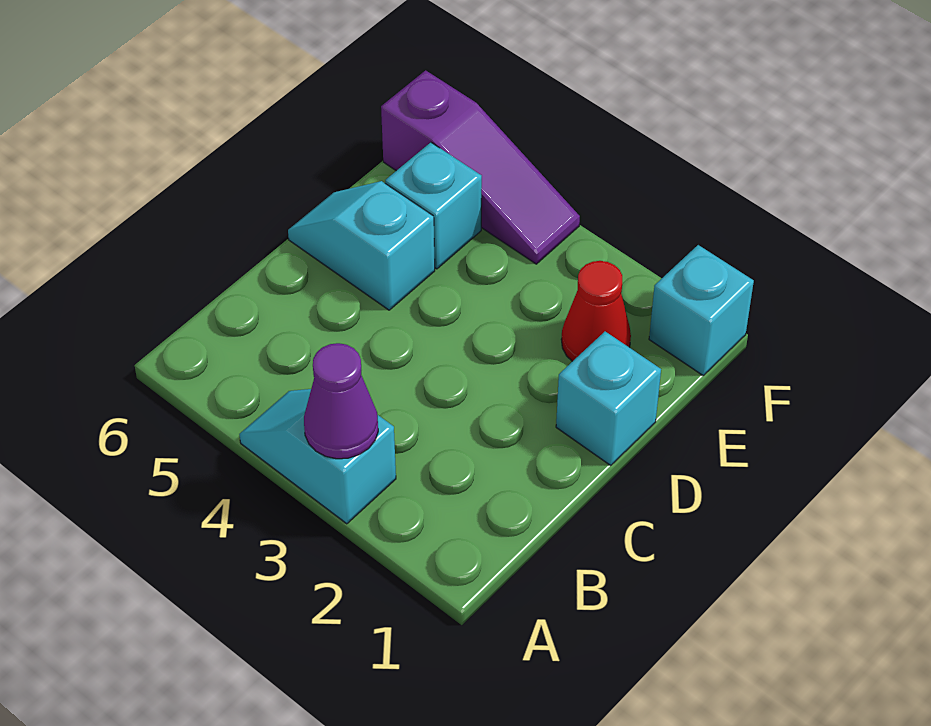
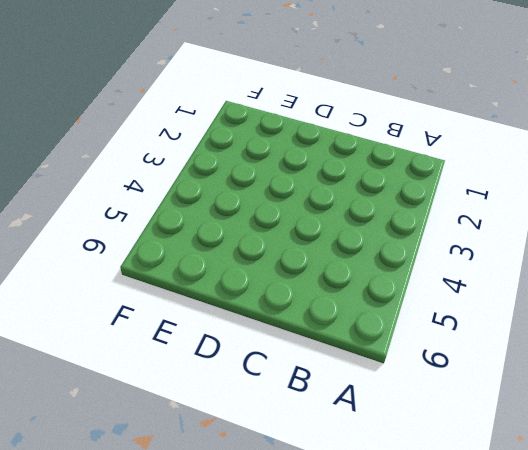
none -> cyan slope A3:A4 level 1 top 3
none -> cyan brick D1 level 1

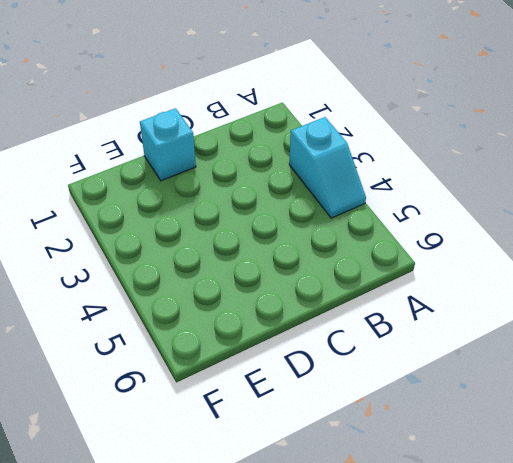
none -> cyan slope D5:D6 level 1 top 5
none -> red cone E2 level 1

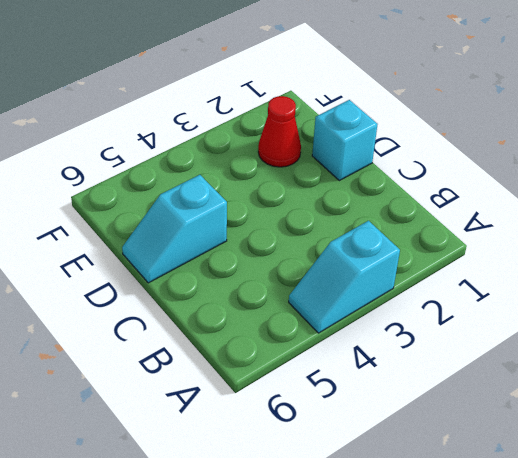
none -> cyan brick E5 level 1
none -> cyan brick F1 level 1

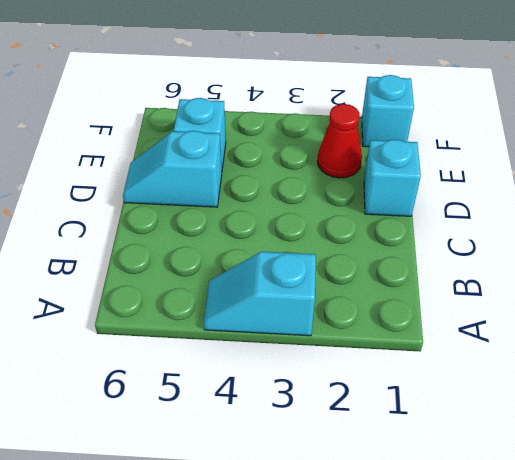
none -> purple slope F4:F6 level 1 top 6
none -> purple cone A3 level 2

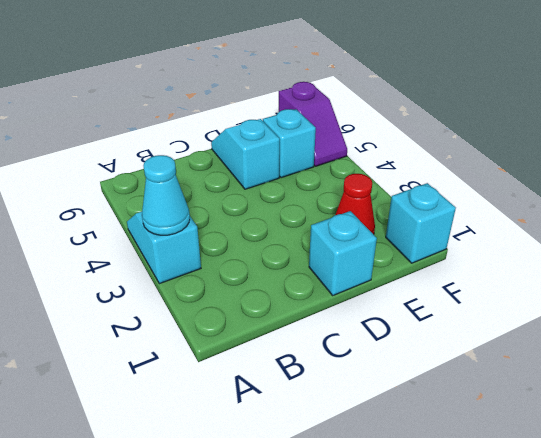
cyan cone A3 level 2 -> purple cone A3 level 2
purple slope F5:F6 level 1 top 6 -> purple slope F4:F6 level 1 top 6

